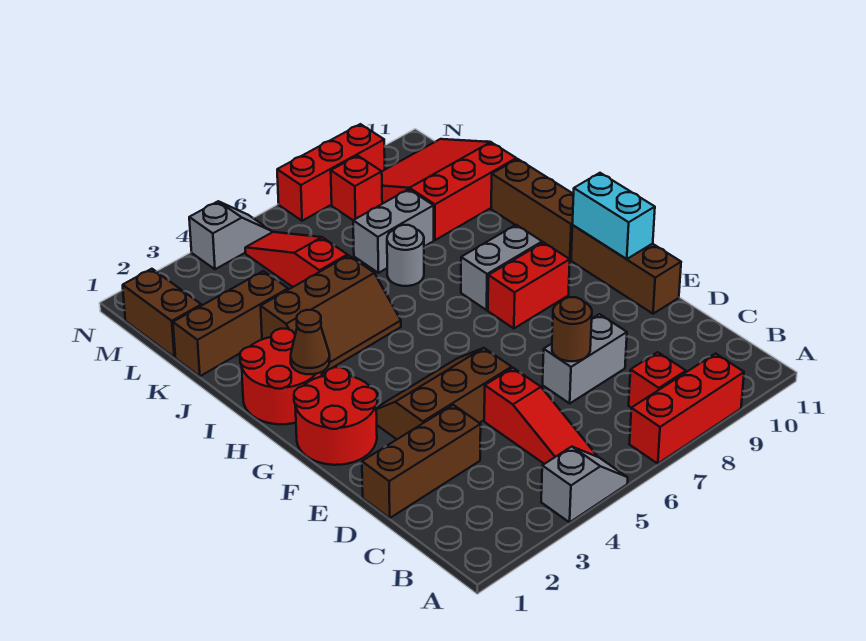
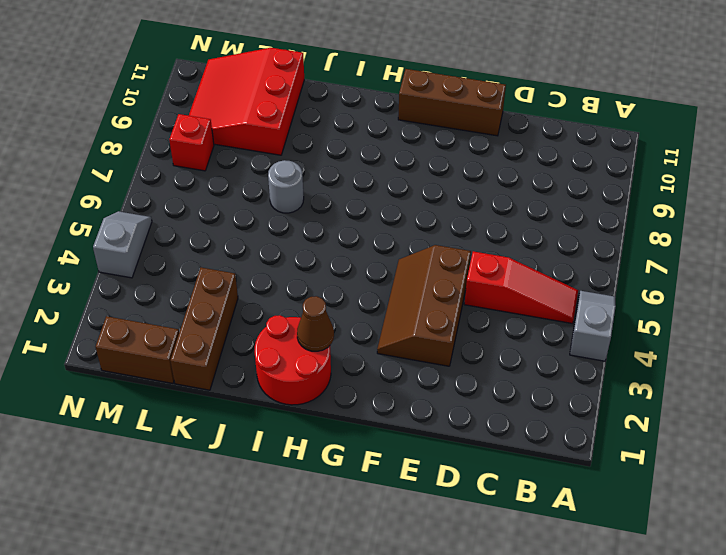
none -> red brick A7:A9 level 1
none -> red brick B8 level 1
none -> brown brick D1:D3 level 1

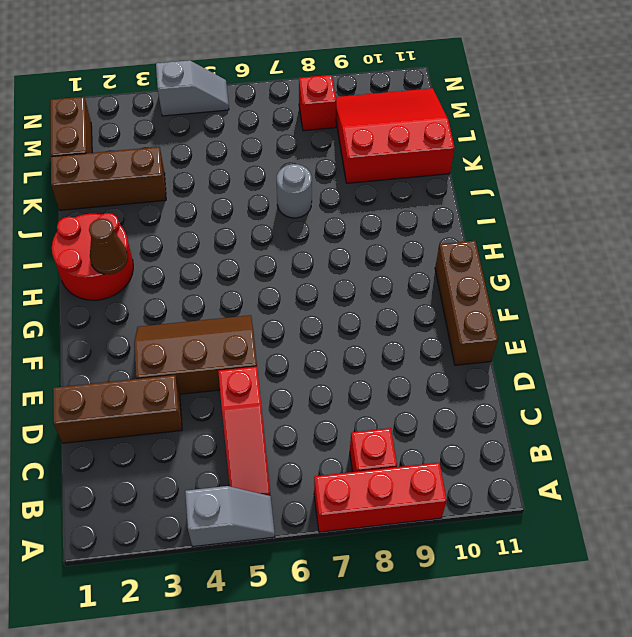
none -> grey brick D7:D8 level 1
none -> red round brick F1:G2 level 1
none -> red brick G8:G9 level 1

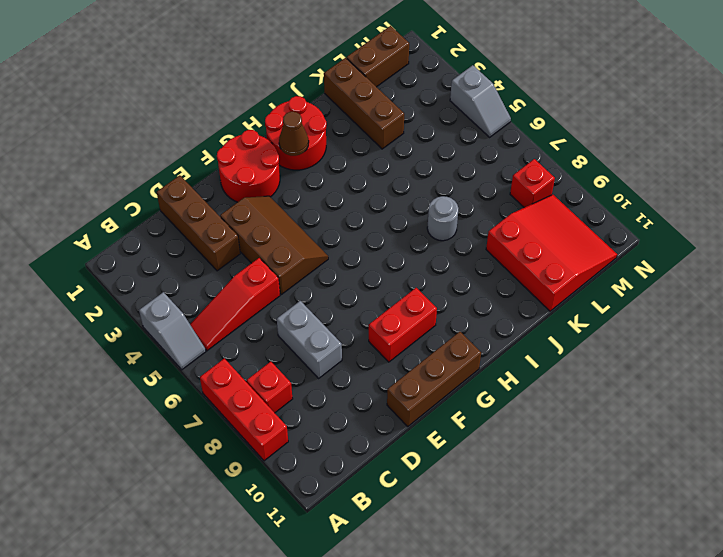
red brick F9:G9 level 1 -> red brick G8:G9 level 1
none -> grey brick H8:H9 level 1
none -> brown brick H11:J11 level 1
none -> brown slope I3:J5 level 1 top J

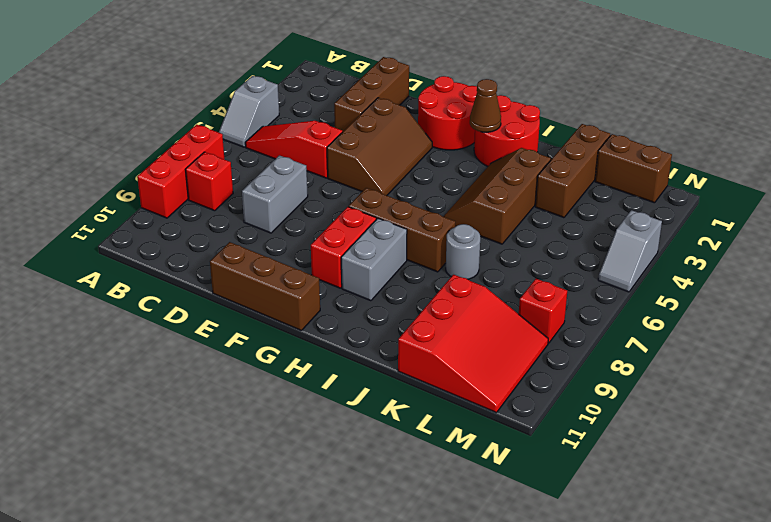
brown brick G7:I7 level 1 -> brown brick H11:J11 level 1
none -> red slope K5:M5 level 1 top K
none -> grey brick K7:K8 level 1
none -> red brick N7:N9 level 1

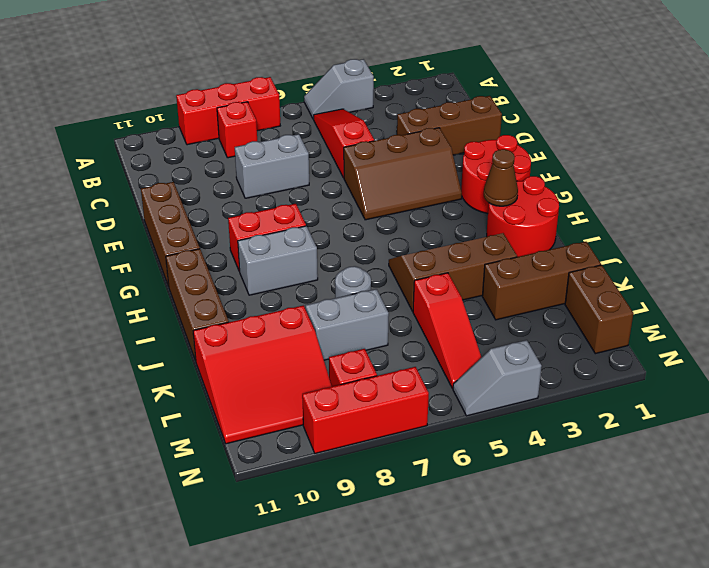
none -> brown round brick D7 level 2
none -> cyan brick F11:G11 level 2

